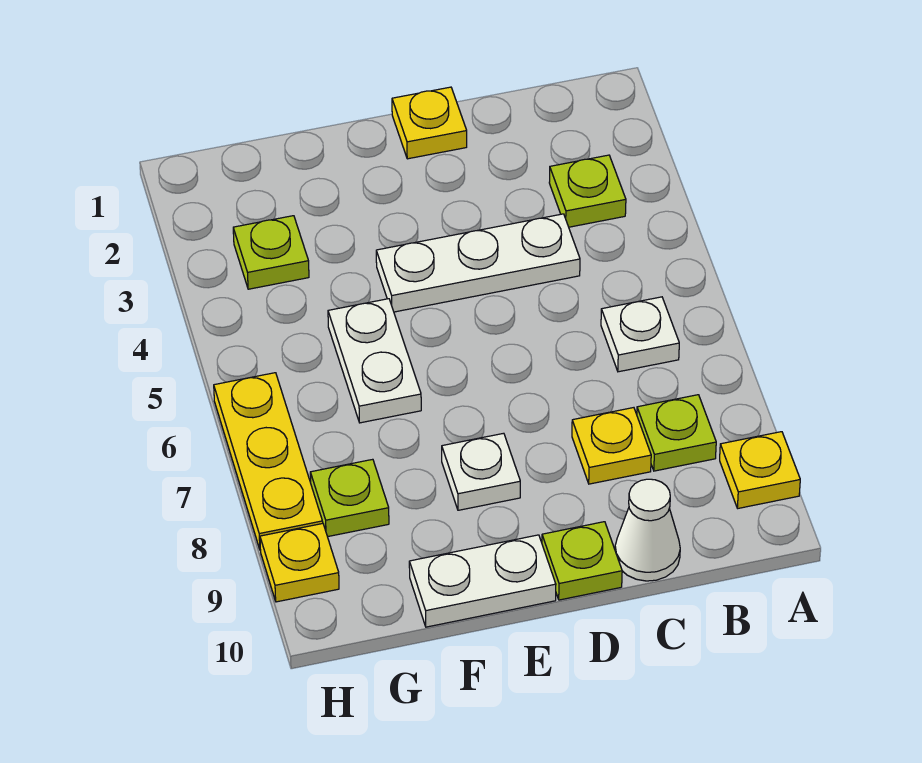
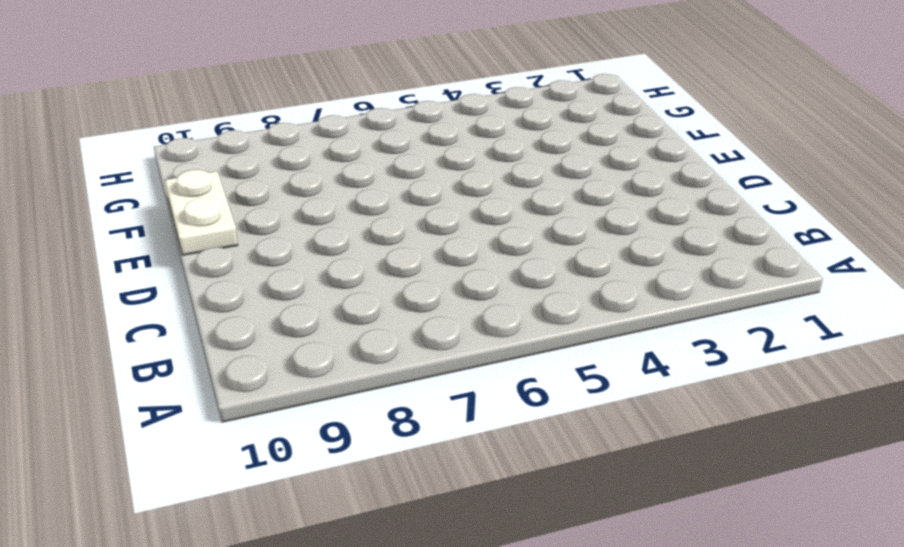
none -> yellow plate A9 level 1
none -> lime plate B3 level 1
none -> white plate B6 level 1

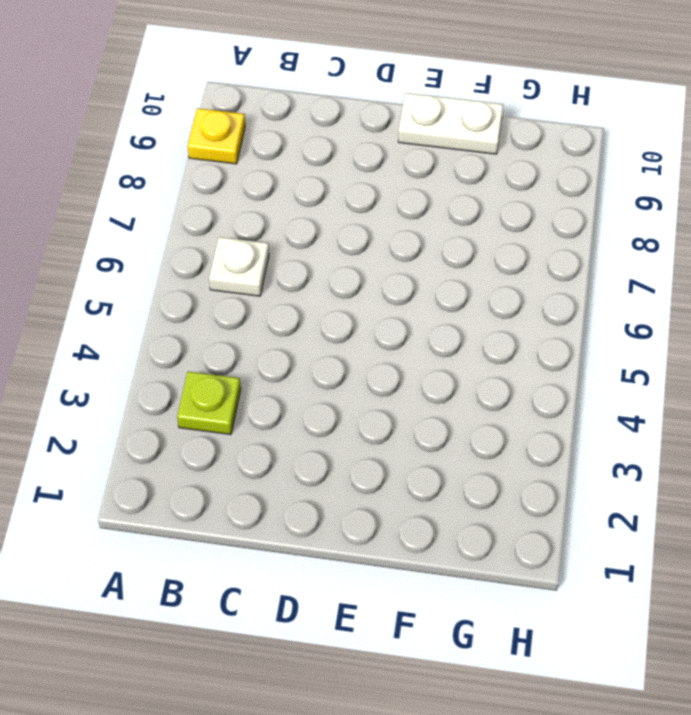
none -> lime plate B8 level 1
none -> white plate C4:E4 level 1
none -> yellow plate C8 level 1

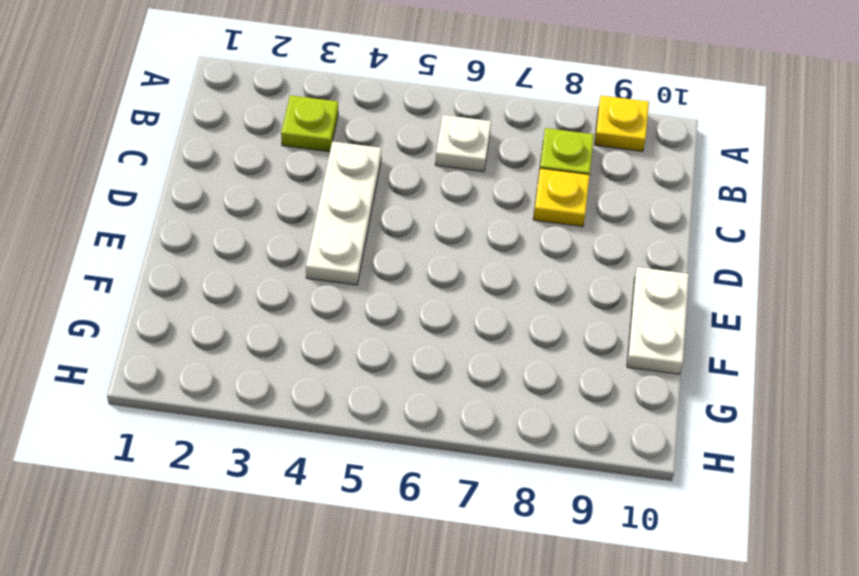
none -> white cone C10 level 1
none -> yellow plate D1 level 1
none -> lime plate D10 level 1

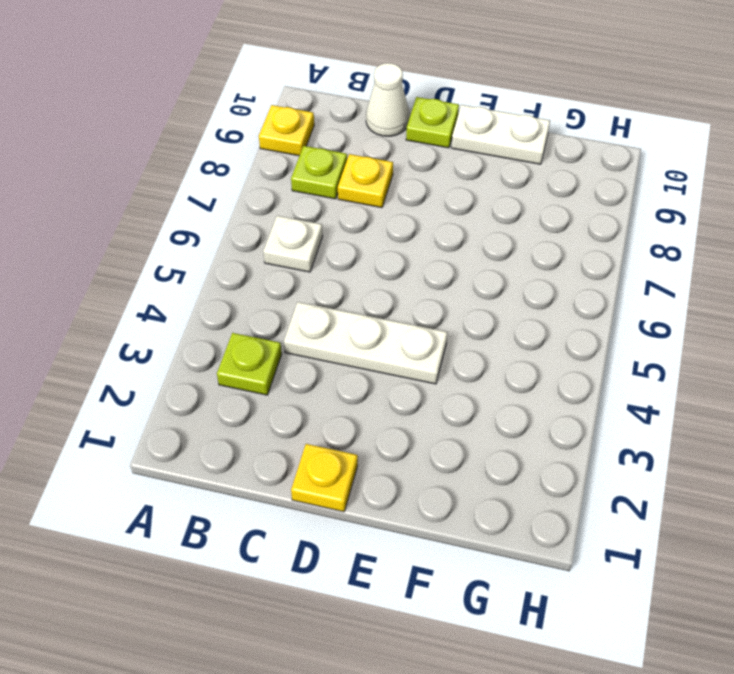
none -> white plate E8 level 1
none -> white plate F5:F6 level 1
none -> lime plate G3 level 1

